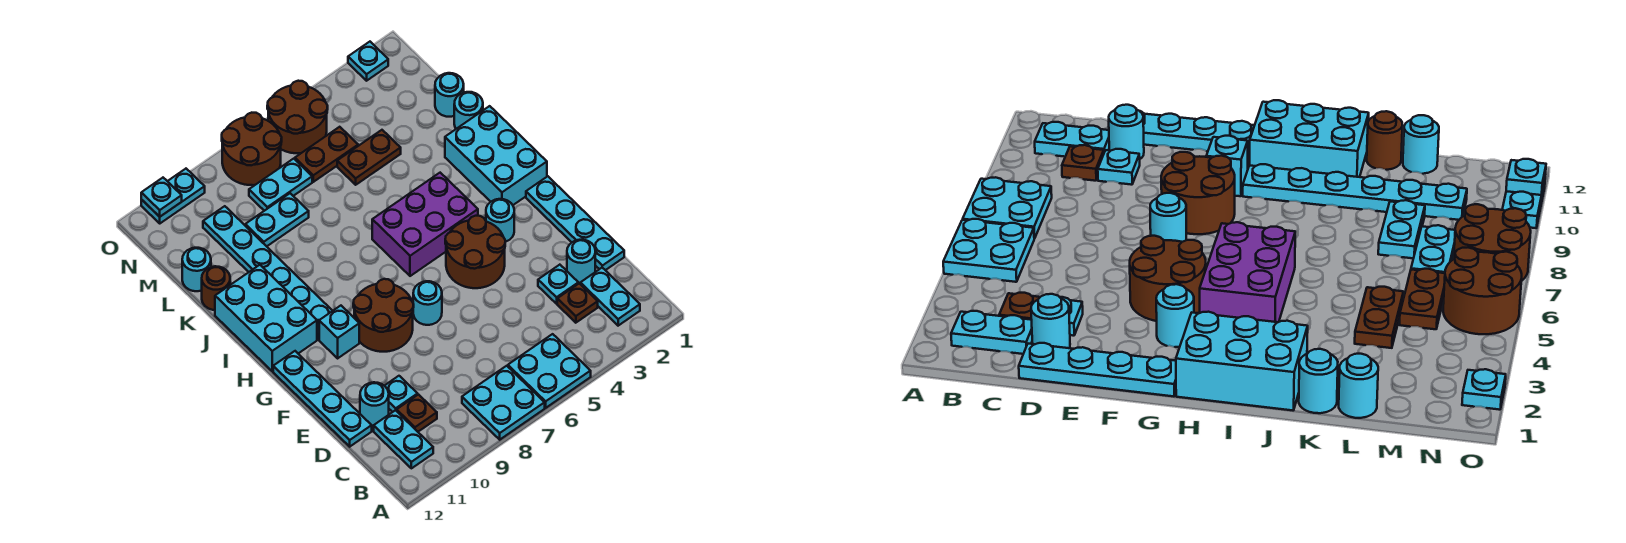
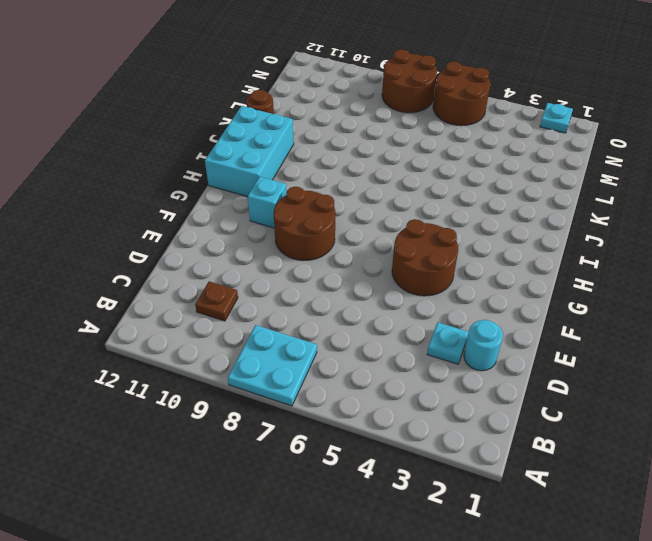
none -> cyan plate A5:B6 level 1
none -> cyan plate B2:C2 level 1
none -> cyan plate B11:C11 level 1
none -> brown plate C3 level 1

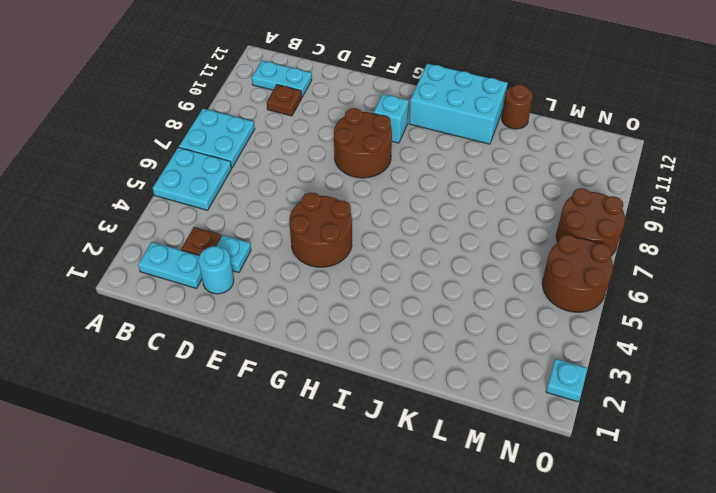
none -> cyan plate D1:G1 level 1
none -> cyan plate D10 level 1
none -> cyan round brick D11 level 1
none -> cyan plate D12:G12 level 1

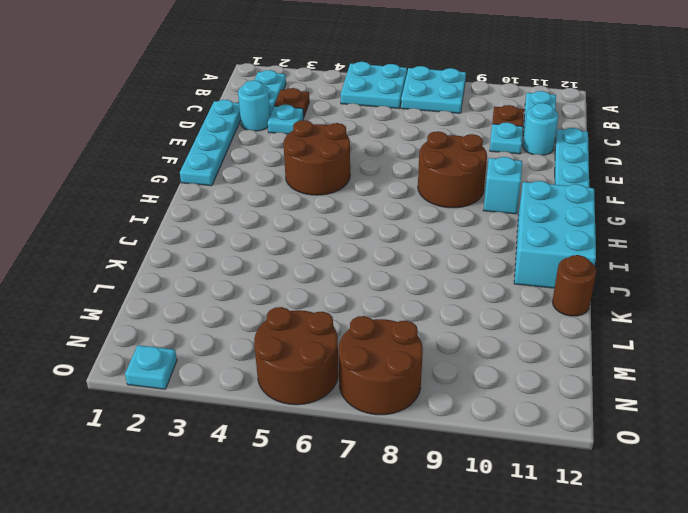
none -> cyan round brick F7 level 1
none -> cyan round brick G3 level 1
none -> cyan brick H1:J2 level 1
none -> purple brick H4:I6 level 1

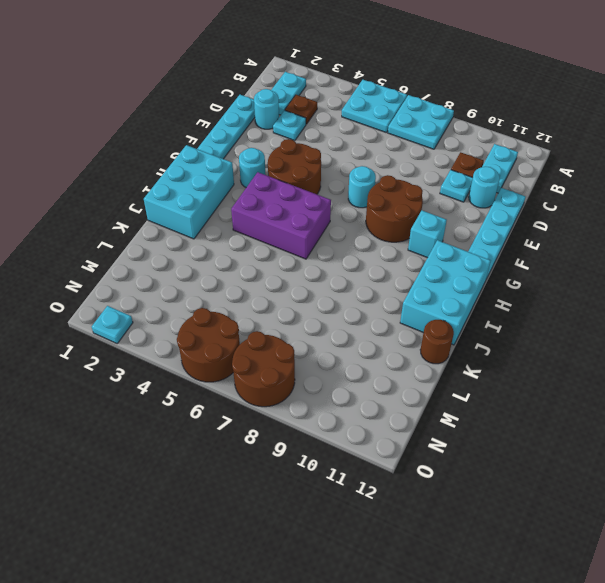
none -> cyan plate H10:M10 level 1
none -> cyan round brick K1 level 1
none -> cyan round brick L1 level 1
none -> brown plate L4:L5 level 1

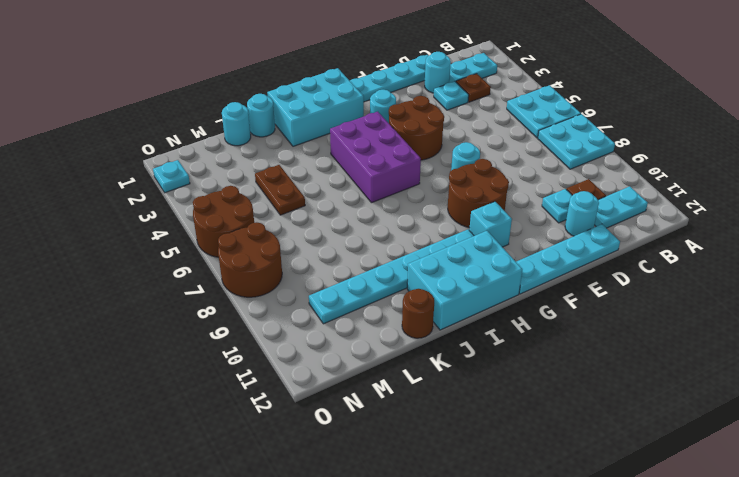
none -> cyan plate L8:L9 level 1
none -> cyan round brick L12 level 1
none -> brown plate M5:M6 level 1
none -> cyan plate M7:M8 level 1

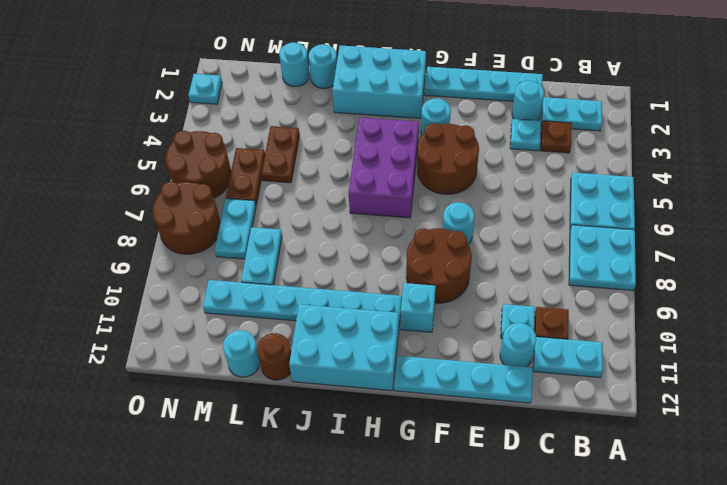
none -> cyan plate O10:O11 level 1
none -> cyan plate O11 level 2

